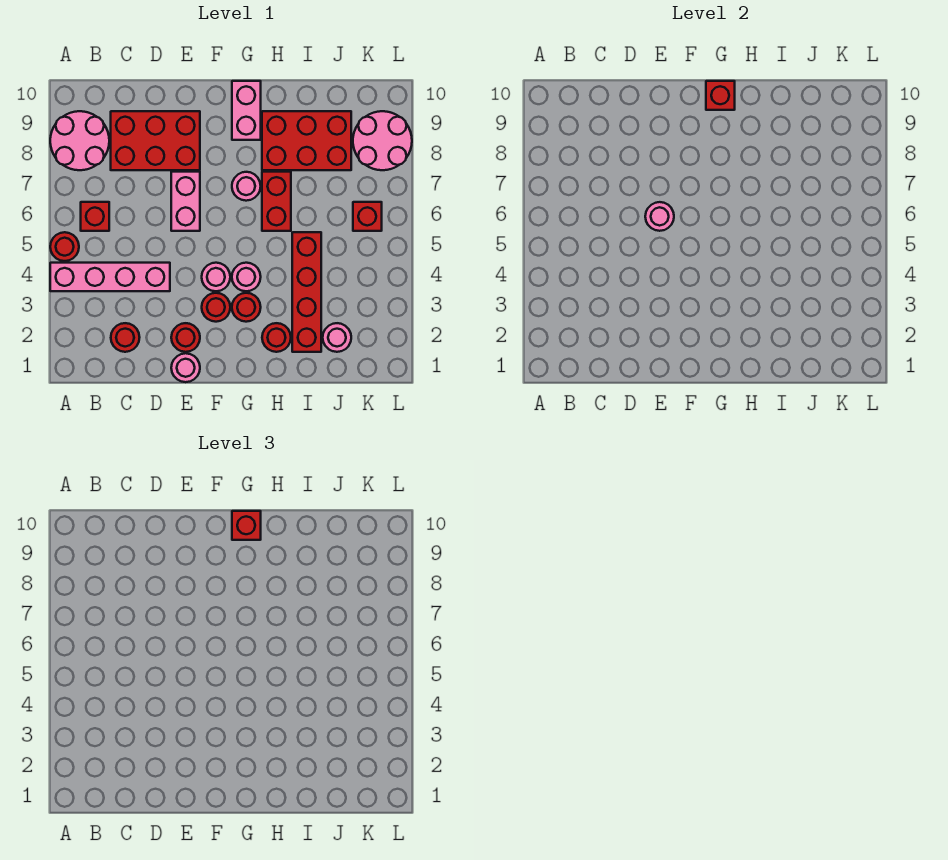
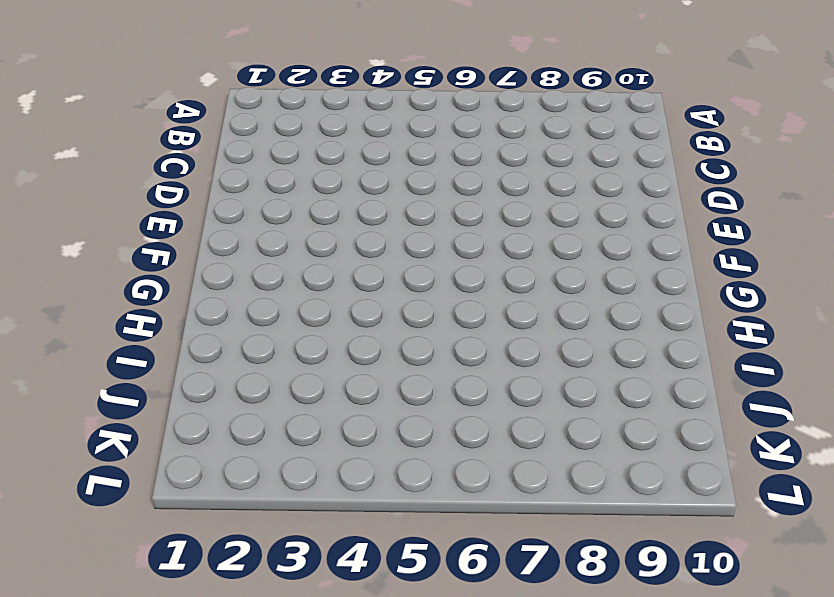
none -> pink brick A4:D4 level 1
none -> red round brick A5 level 1
none -> pink round brick A8:B9 level 1

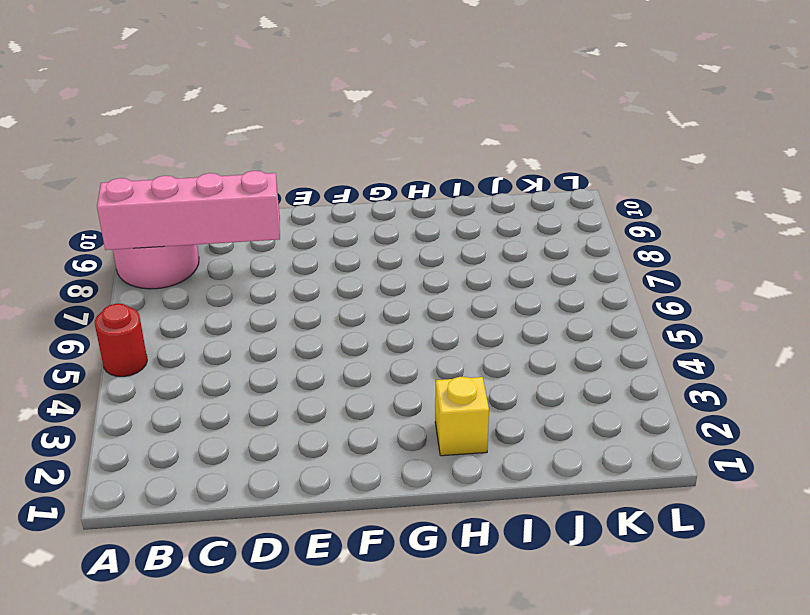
pink brick A8:D8 level 2 -> pink brick A4:D4 level 1
yellow brick H2 level 1 -> red round brick H2 level 1
none -> red brick B6 level 1
none -> red round brick C2 level 1
none -> red brick C8:E9 level 1

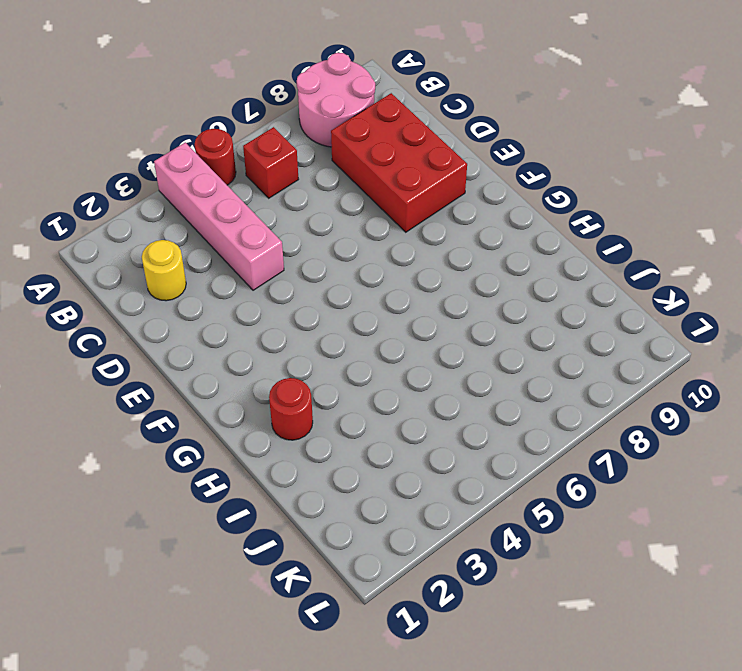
yellow round brick C2 level 1 -> red round brick C2 level 1
none -> pink round brick E1 level 1
none -> red round brick E2 level 1
none -> pink brick E6:E7 level 1

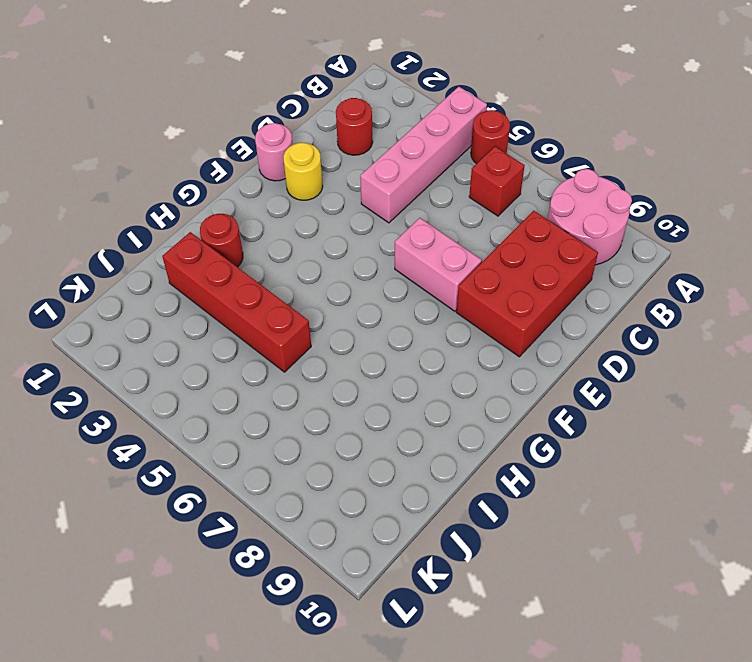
yellow round brick E2 level 1 -> red round brick E2 level 1
none -> red round brick F3 level 1
none -> pink round brick F4 level 1
none -> red round brick G3 level 1

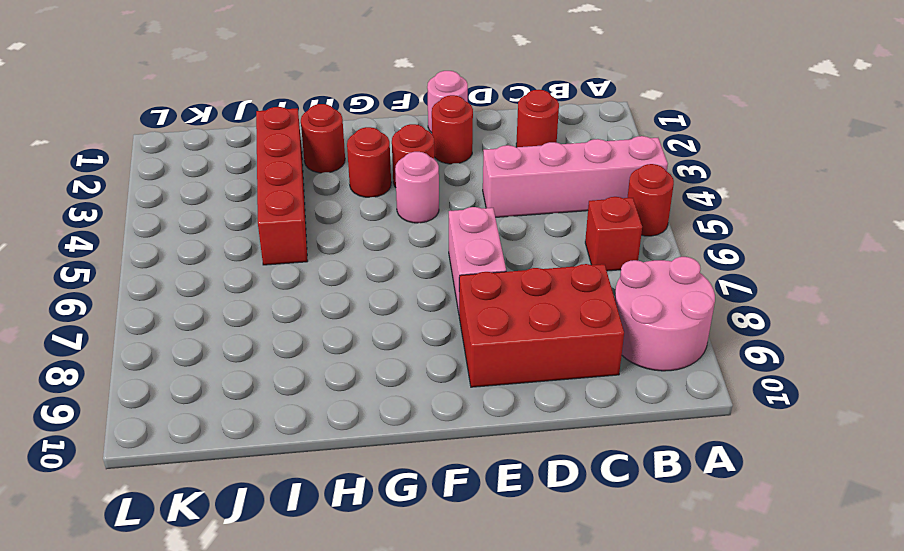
none -> pink round brick G4 level 1
none -> pink round brick G7 level 1
none -> pink brick G9:G10 level 1

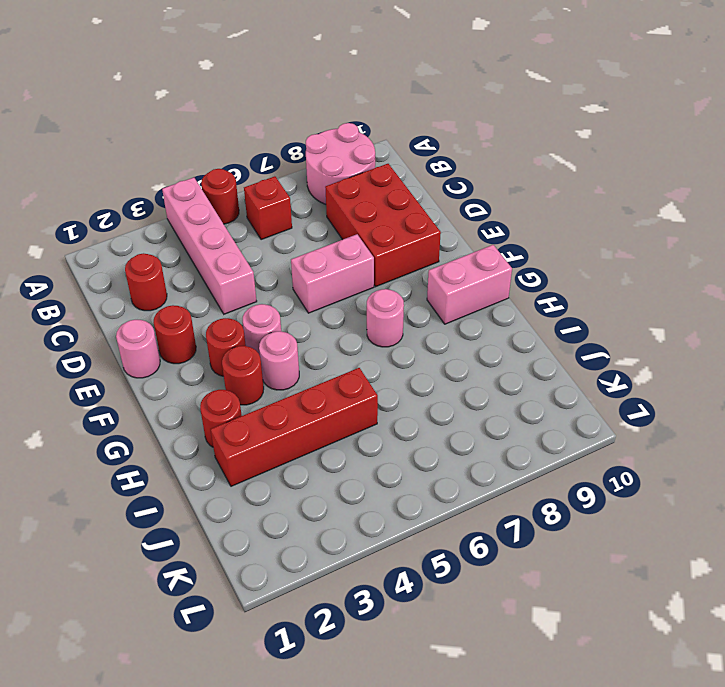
none -> red brick H6:H7 level 1
none -> red brick H8:J9 level 1
none -> pink round brick J2 level 1

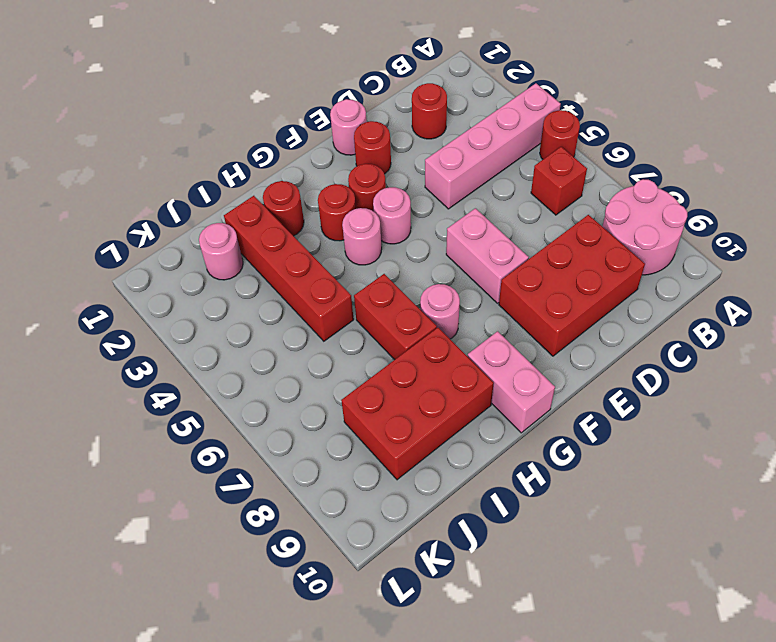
none -> red brick K6 level 1
none -> pink round brick K8:L9 level 1
none -> pink round brick E6 level 2

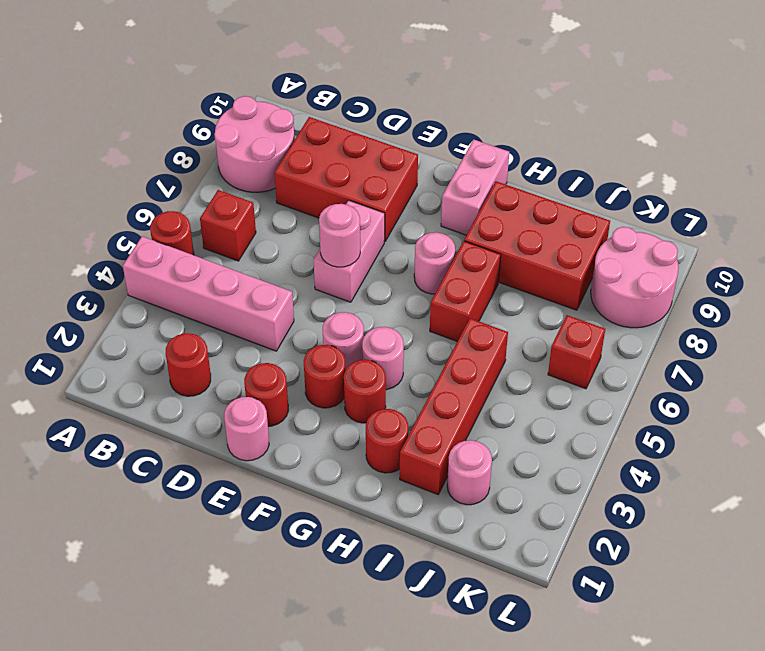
none -> red brick G10 level 2
none -> red brick G10 level 3

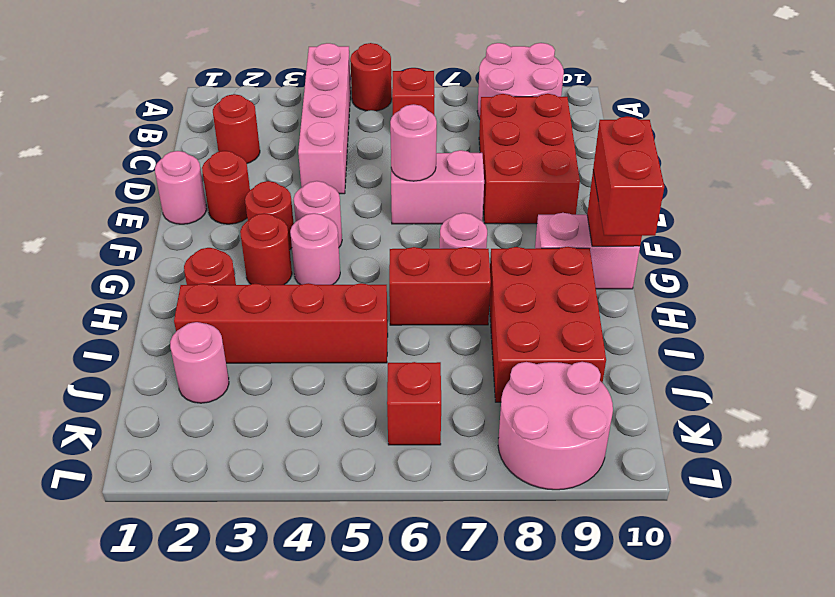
red brick G10:H10 level 3 -> red brick G10 level 3

